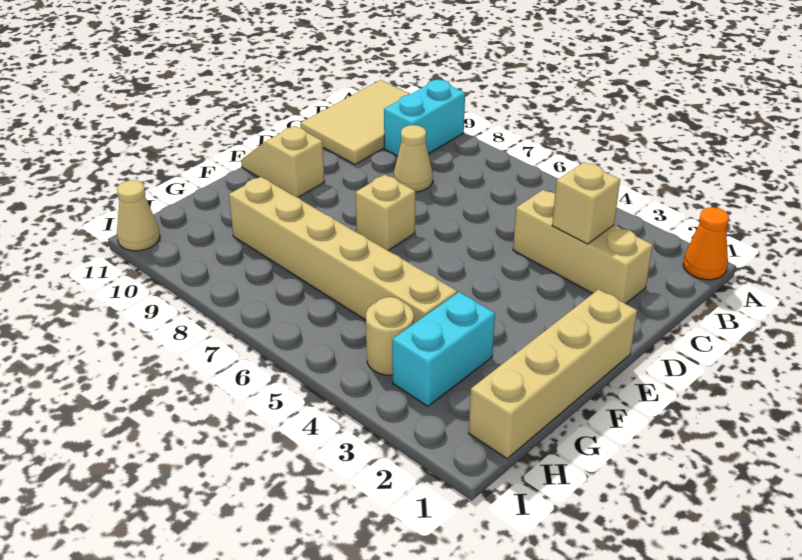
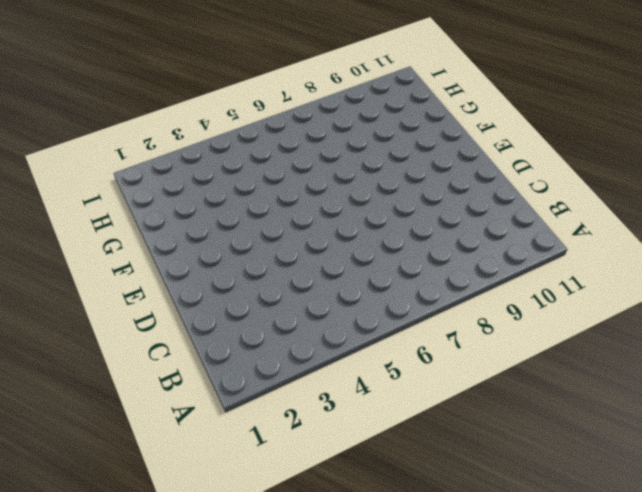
none -> orange cone A1 level 1
none -> cyan brick A9:B9 level 1
none -> tan tile A10:C11 level 1

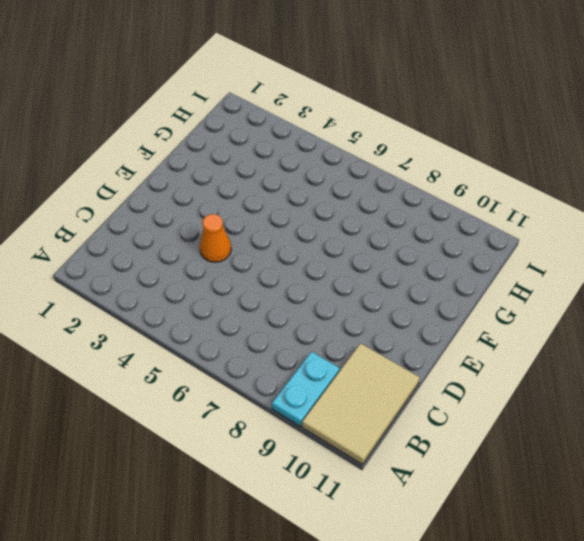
cyan plate A9:B9 level 1 -> cyan brick A9:B9 level 1
orange cone D4 level 1 -> orange cone A1 level 1
none -> tan brick C2:C4 level 1
none -> tan cone C8 level 1
none -> tan brick E1:H1 level 1

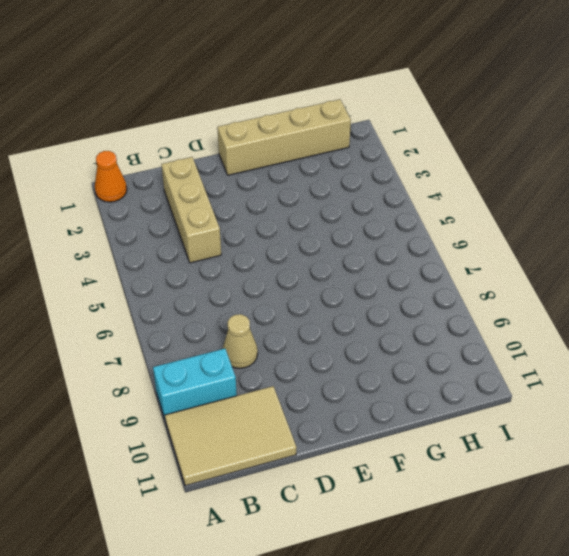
none -> tan brick E7 level 1
none -> tan slope E10:E11 level 1 top 10
none -> cyan brick G3:H3 level 1

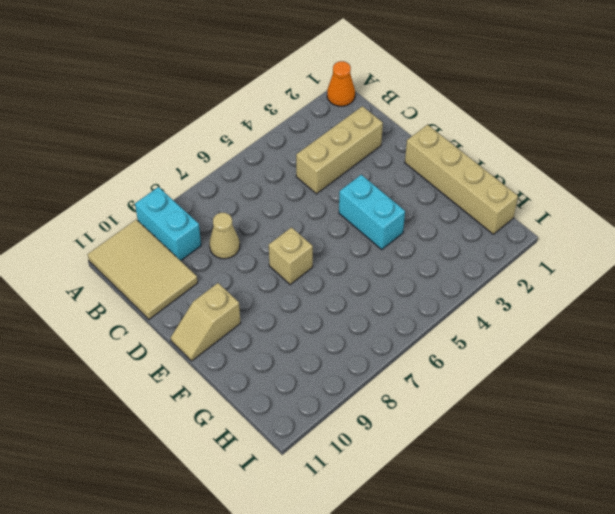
cyan brick E4:F4 level 1 -> cyan brick G3:H3 level 1
none -> tan brick G4:G9 level 1
none -> tan round brick H4 level 1
none -> tan cone I11 level 1

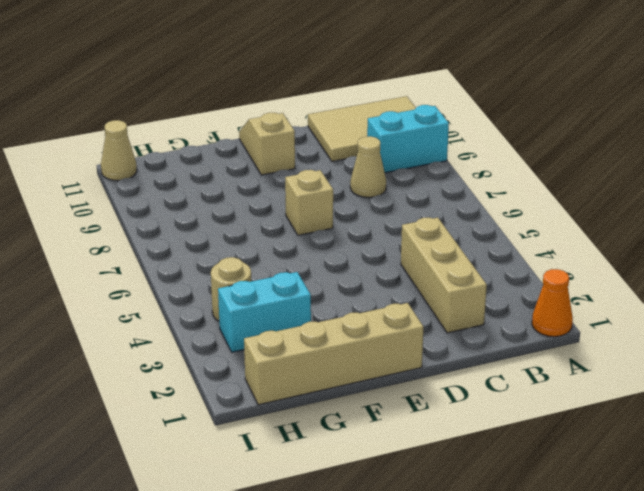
none -> tan brick G4:G9 level 1
none -> tan brick C3 level 2

